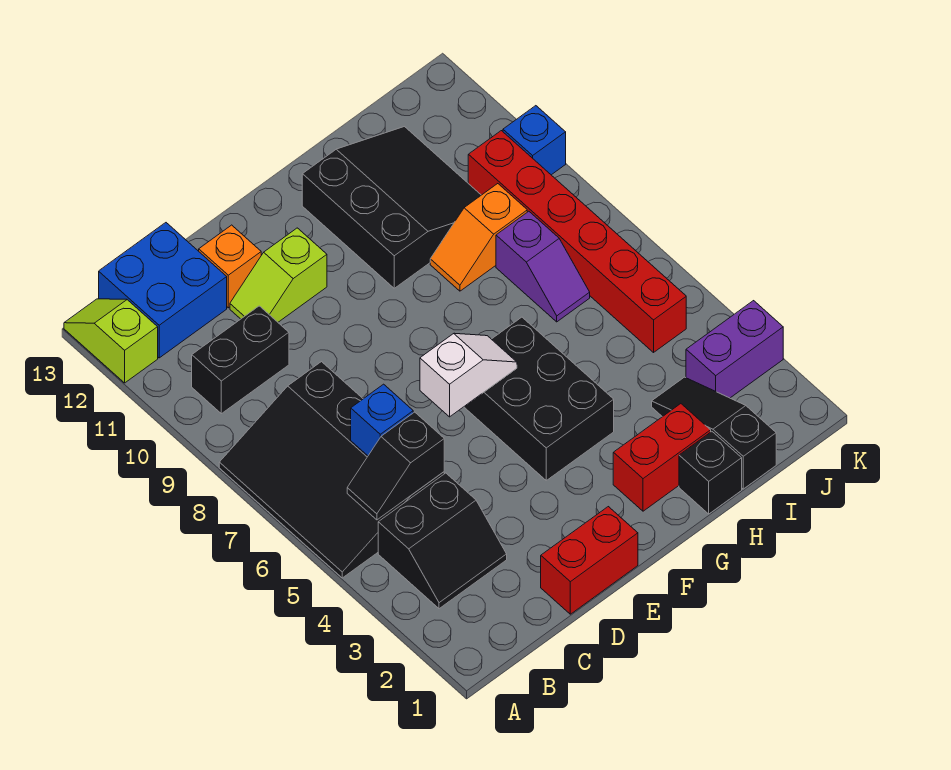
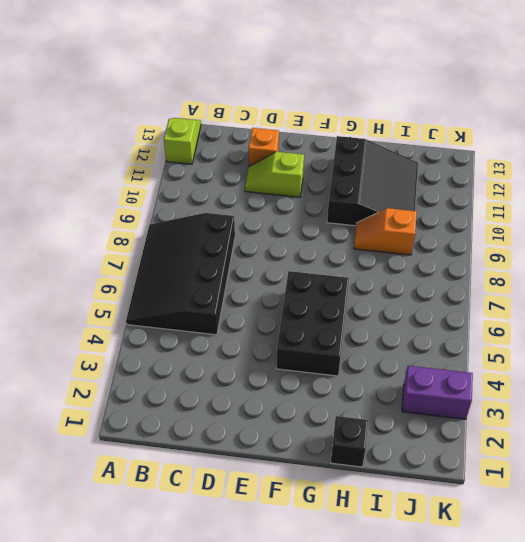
none -> black slope B3:C4 level 1 top 4
none -> black brick B10:C10 level 1
none -> blue brick B12:C13 level 1

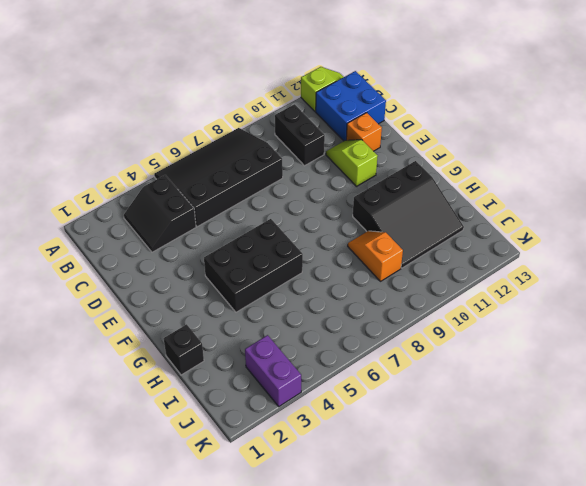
none -> red brick D1:E1 level 1
none -> red brick G2:H2 level 1
none -> black slope I1:I3 level 1 top 1

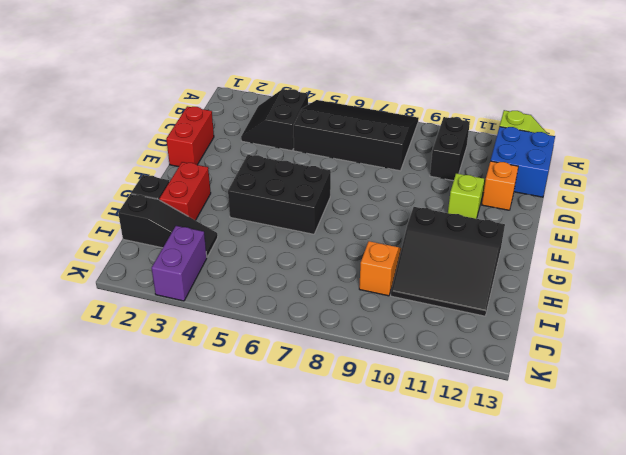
none -> purple slope I7:I8 level 1 top 8
none -> red brick J5:J10 level 1
none -> blue brick K10 level 1

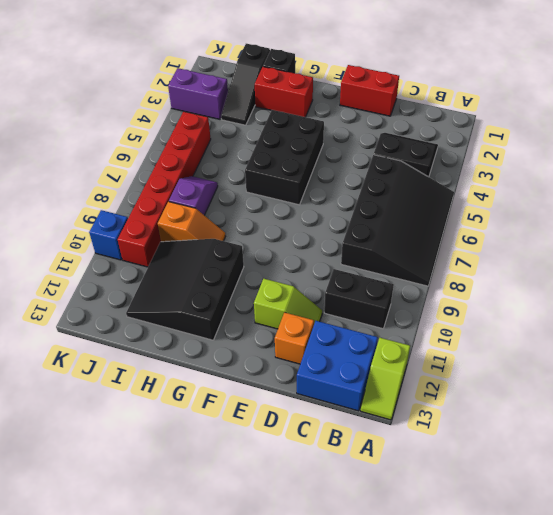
none -> black slope B5:C5 level 2 top C
none -> blue brick C6 level 2
none -> white slope E6:F6 level 2 top E

